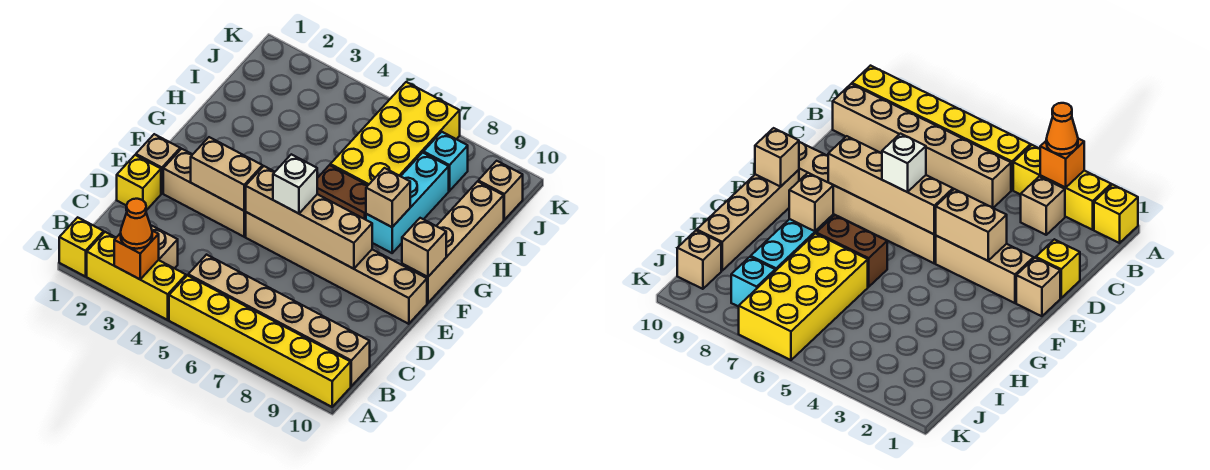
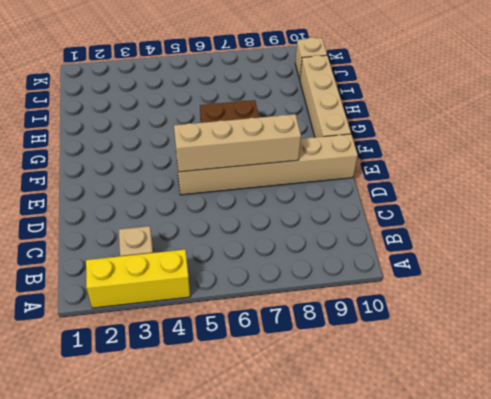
none -> yellow brick A1 level 1
none -> yellow brick A5:A10 level 1
none -> tan brick B5:B10 level 1

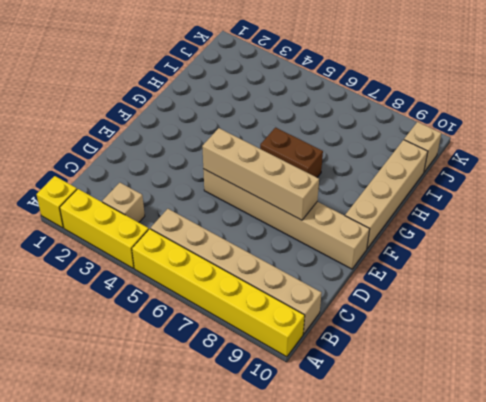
none -> yellow brick D1 level 1
none -> tan brick E1 level 1
none -> tan brick E2:E4 level 1

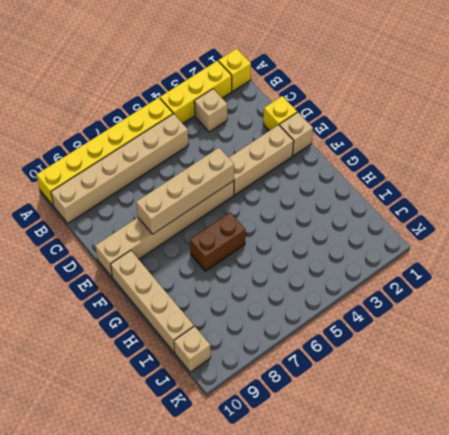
none -> cyan brick G8:I8 level 1
none -> yellow brick H6:K7 level 1
none -> cyan brick J8 level 1

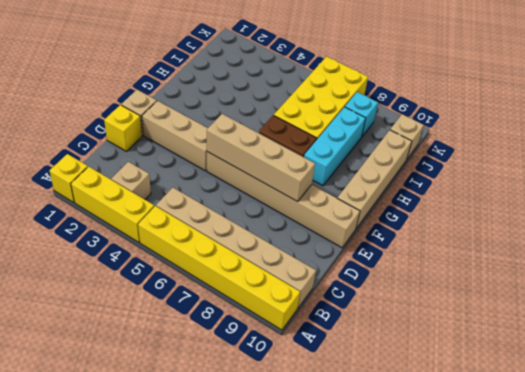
none -> orange brick A3 level 2
none -> tan brick E3:E4 level 2
none -> tan brick F10 level 2

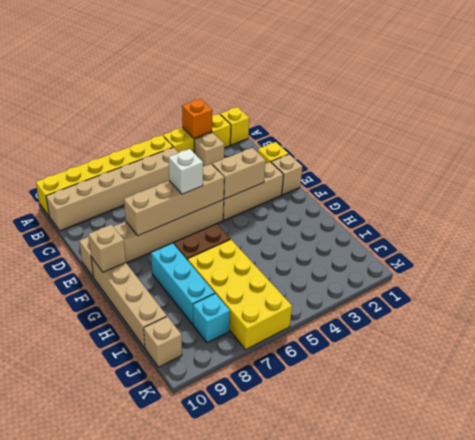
none -> tan brick G8 level 2
none -> orange cone A3 level 3

